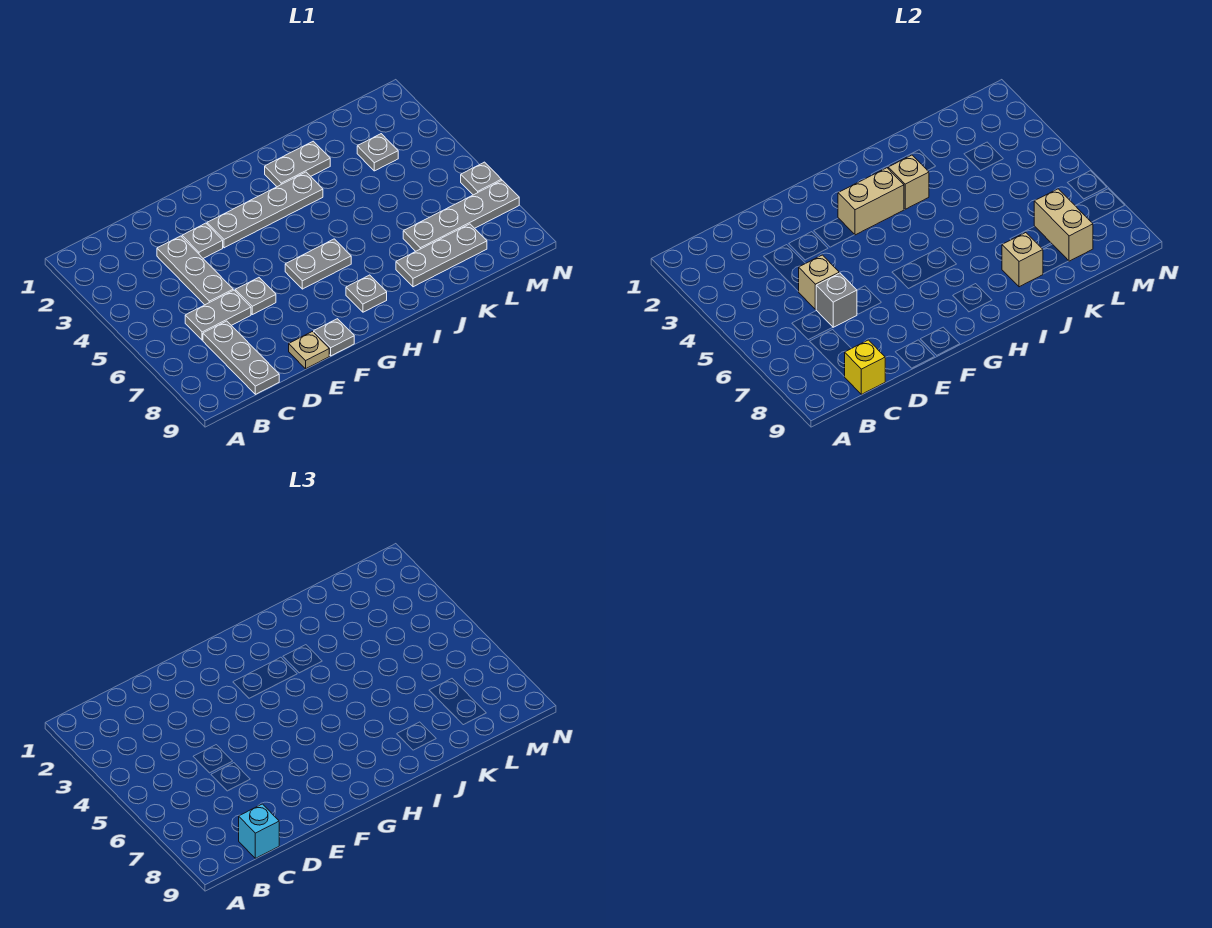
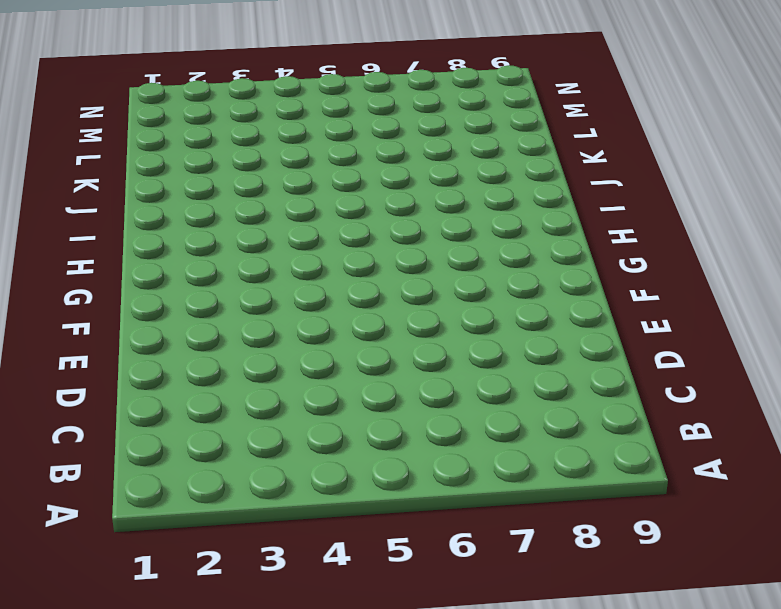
none -> grey plate C6:D6 level 1
none -> grey plate C7:C9 level 1
none -> grey plate D3:D5 level 1

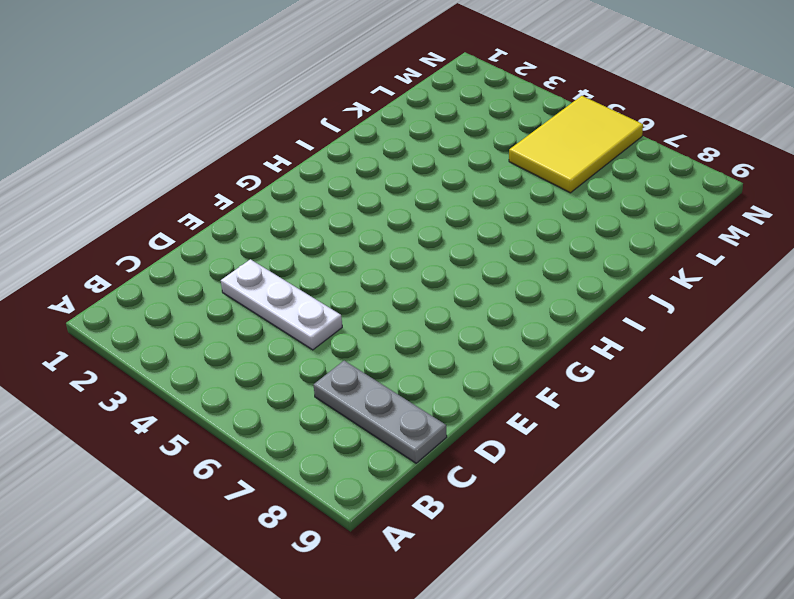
white plate D3:D5 level 1 -> grey plate D3:D5 level 1
yellow tile L5:N6 level 1 -> grey plate N6 level 1
none -> grey plate C6:D6 level 1
none -> grey plate E3 level 1
none -> grey plate E6 level 1

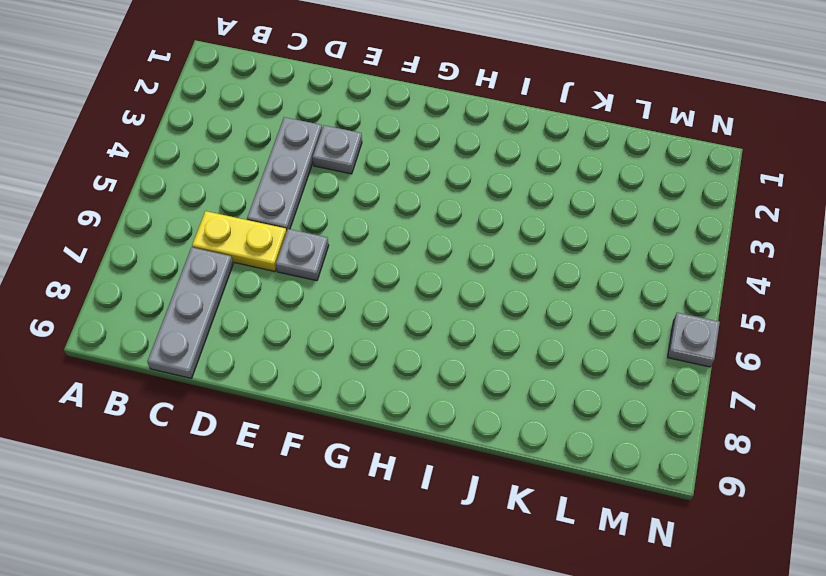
yellow plate C6:D6 level 1 -> grey plate C6:D6 level 1
none -> tan plate E9 level 1
none -> grey plate F3:I3 level 1
none -> grey plate F9 level 1

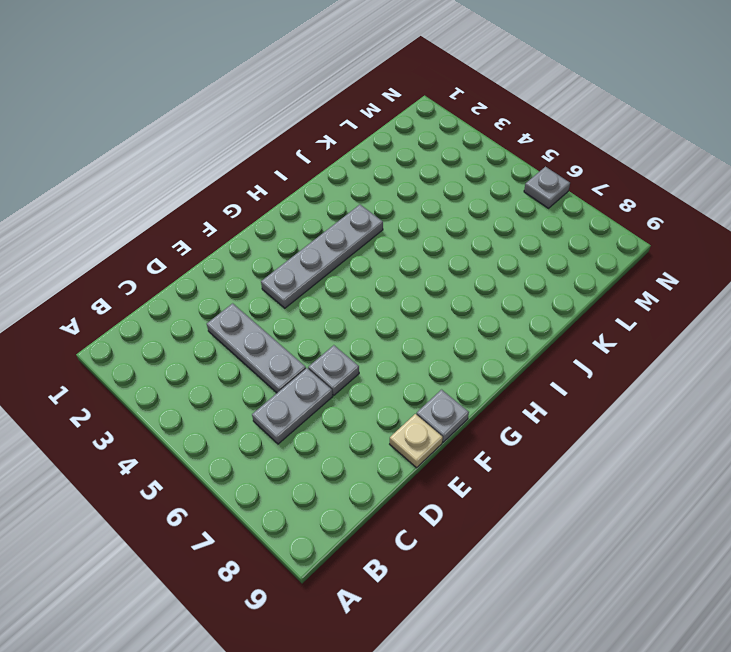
none -> grey plate C7:C9 level 1
none -> grey plate E3 level 1
none -> grey plate G6:H6 level 1

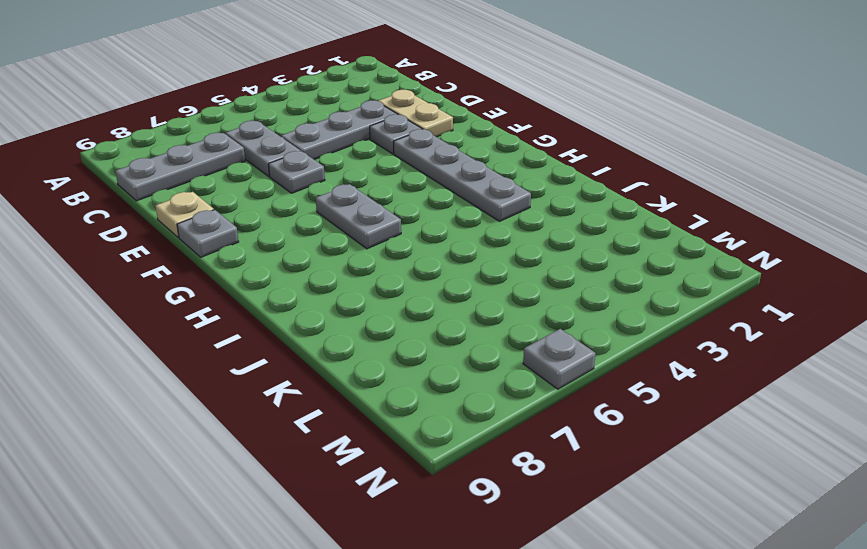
tan plate D2:E2 level 1 -> none
none -> grey plate H8 level 1
none -> grey plate I2:J2 level 1
none -> grey plate J8:L8 level 1

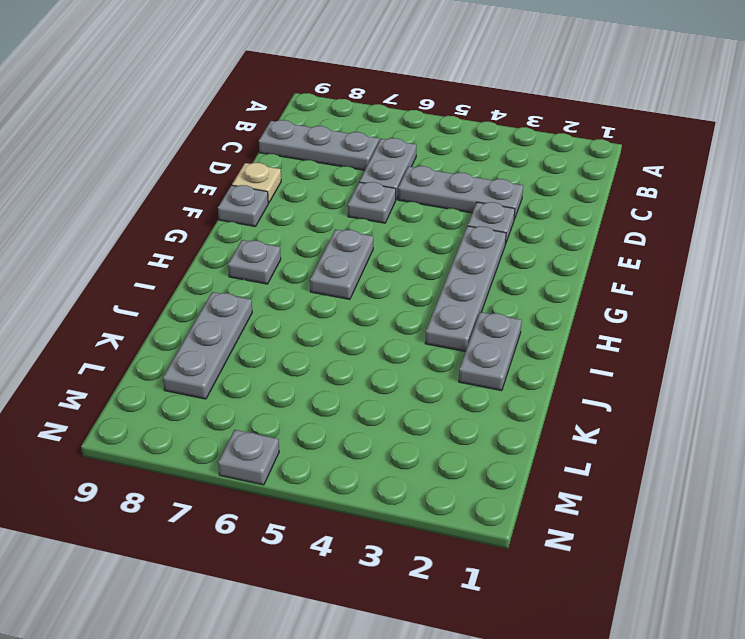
none -> grey plate K7:N7 level 1
none -> grey plate L3 level 1
none -> yellow brick C9 level 2

